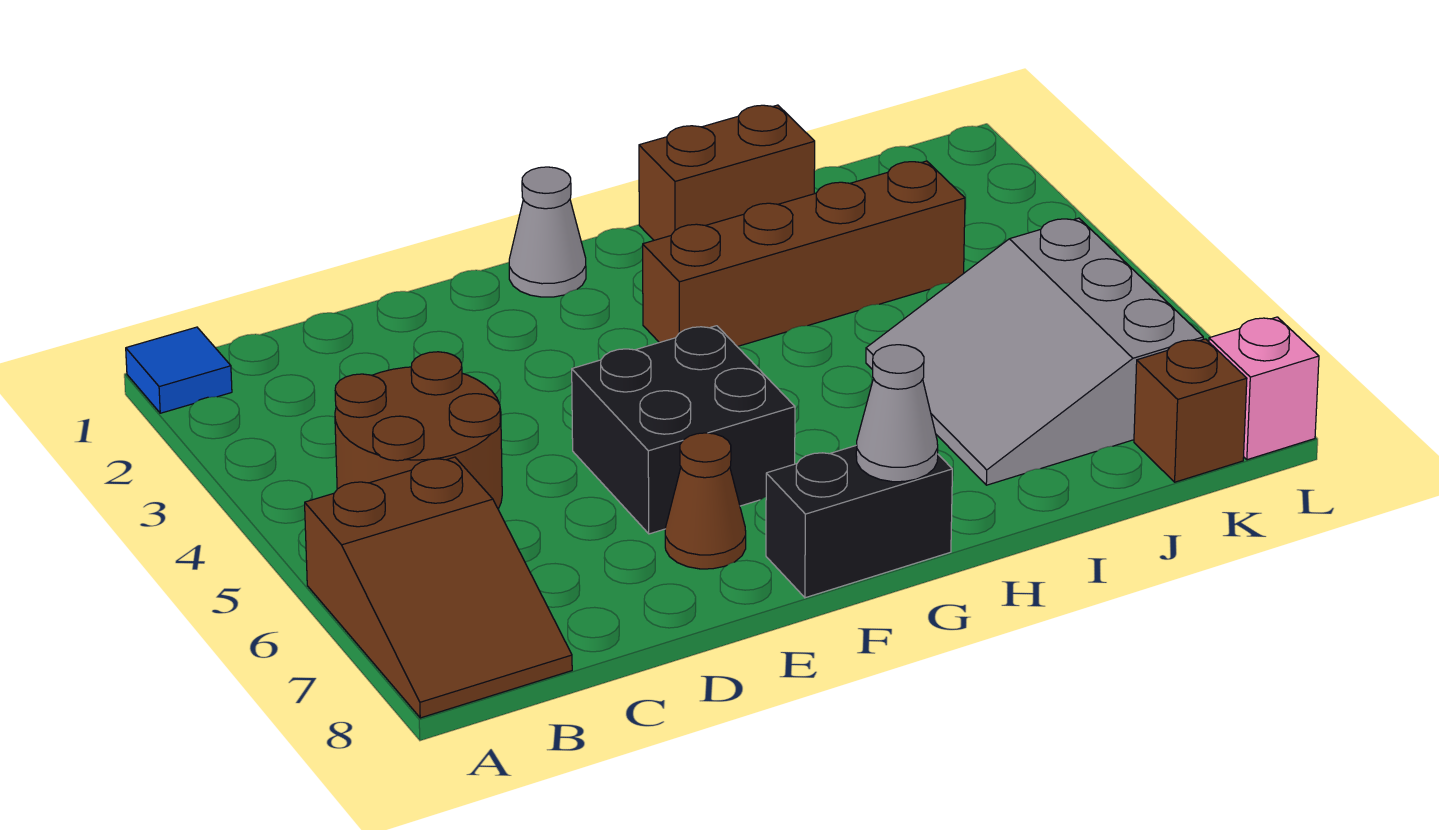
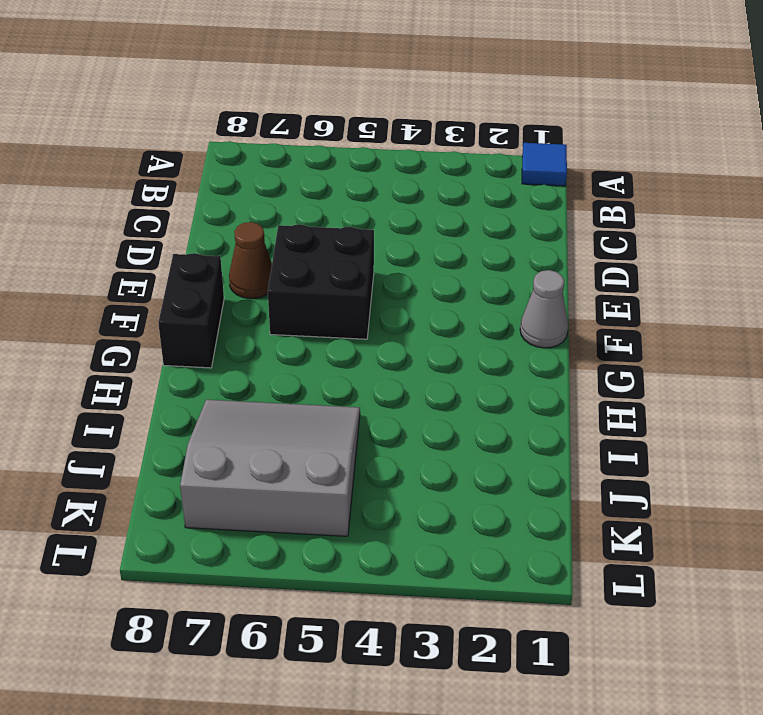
none -> brown slope A6:B8 level 1 top 6
none -> brown round brick B4:C5 level 1
none -> brown brick G3:J3 level 1

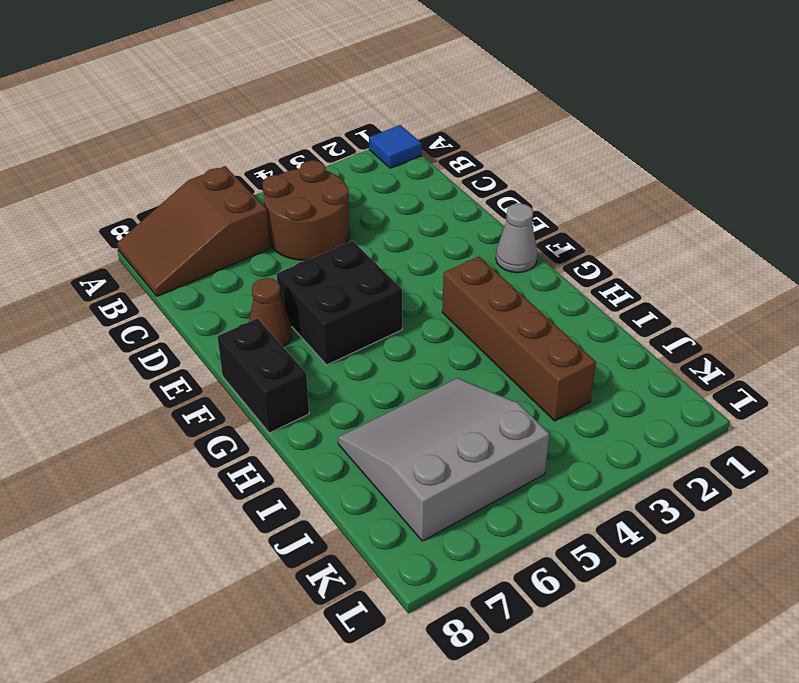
none -> brown brick H1:I1 level 1
none -> brown brick K8 level 1
none -> pink brick L8 level 1

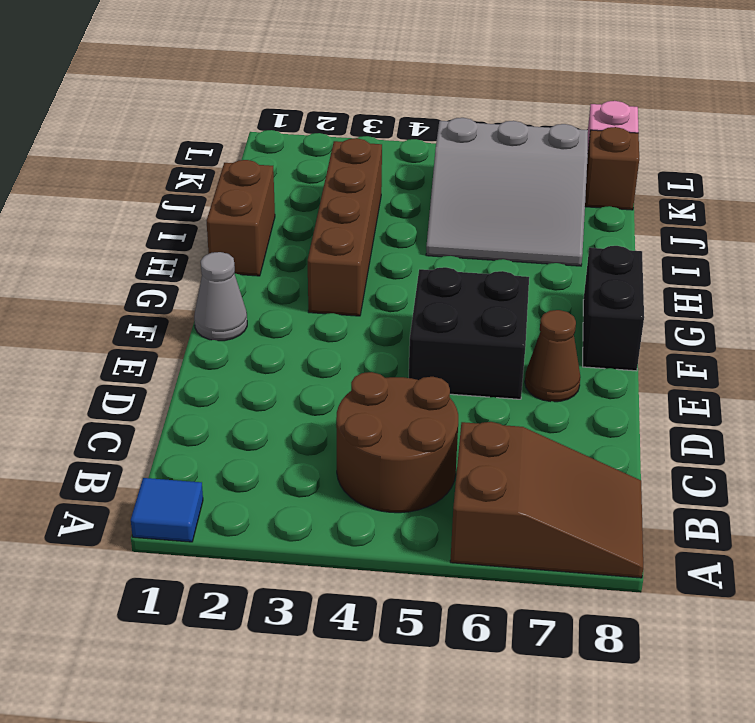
none -> grey cone G8 level 2

